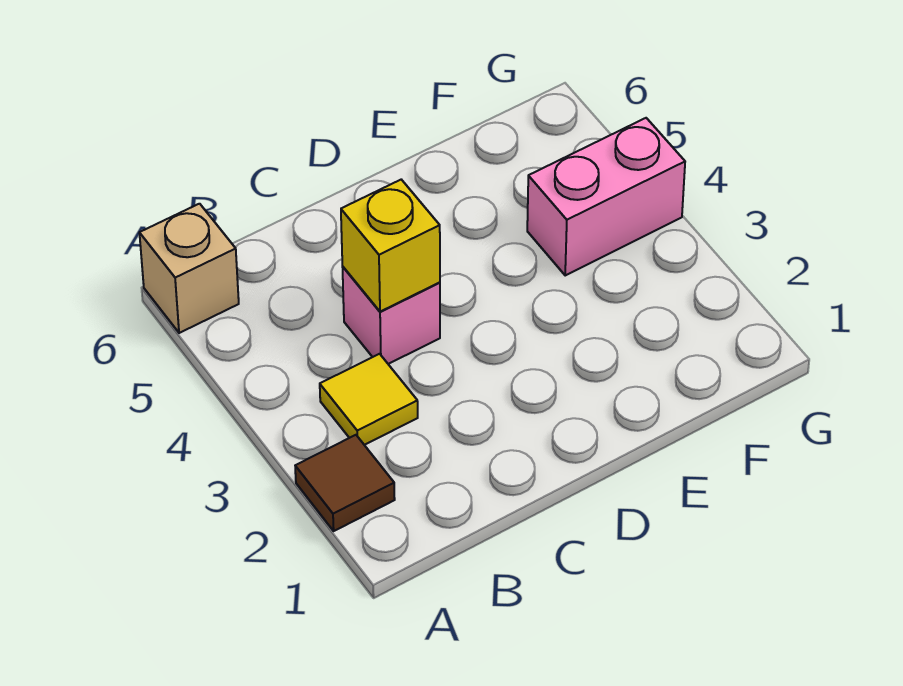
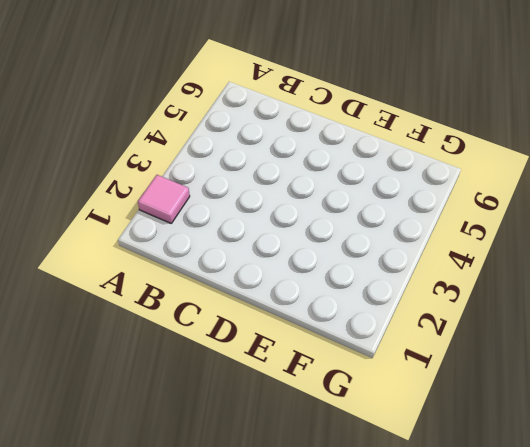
pink tile A2 level 1 -> brown tile A2 level 1
none -> tan brick A6 level 1
none -> yellow tile B3 level 1

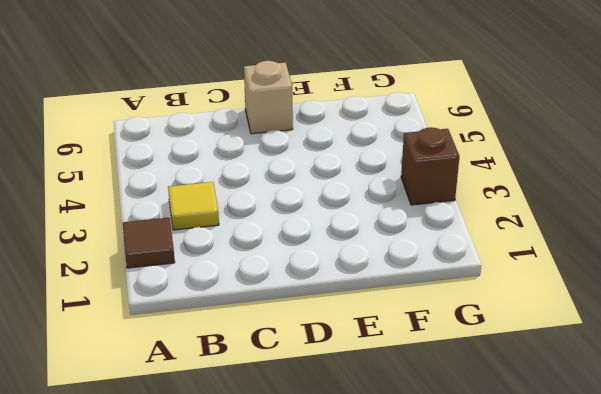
tan brick D6 level 1 -> tan brick A6 level 1
brown brick G3 level 1 -> none
none -> pink brick C4 level 1
none -> pink brick F4:G4 level 1

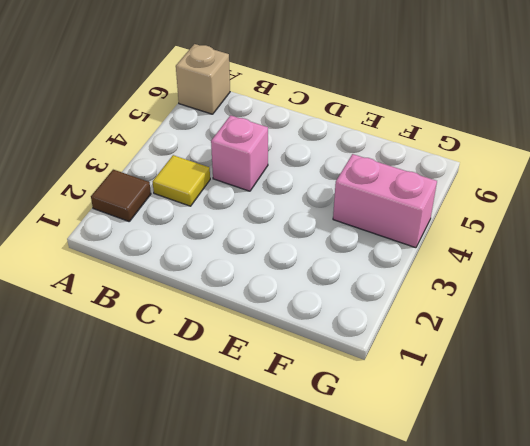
none -> yellow brick C4 level 2

